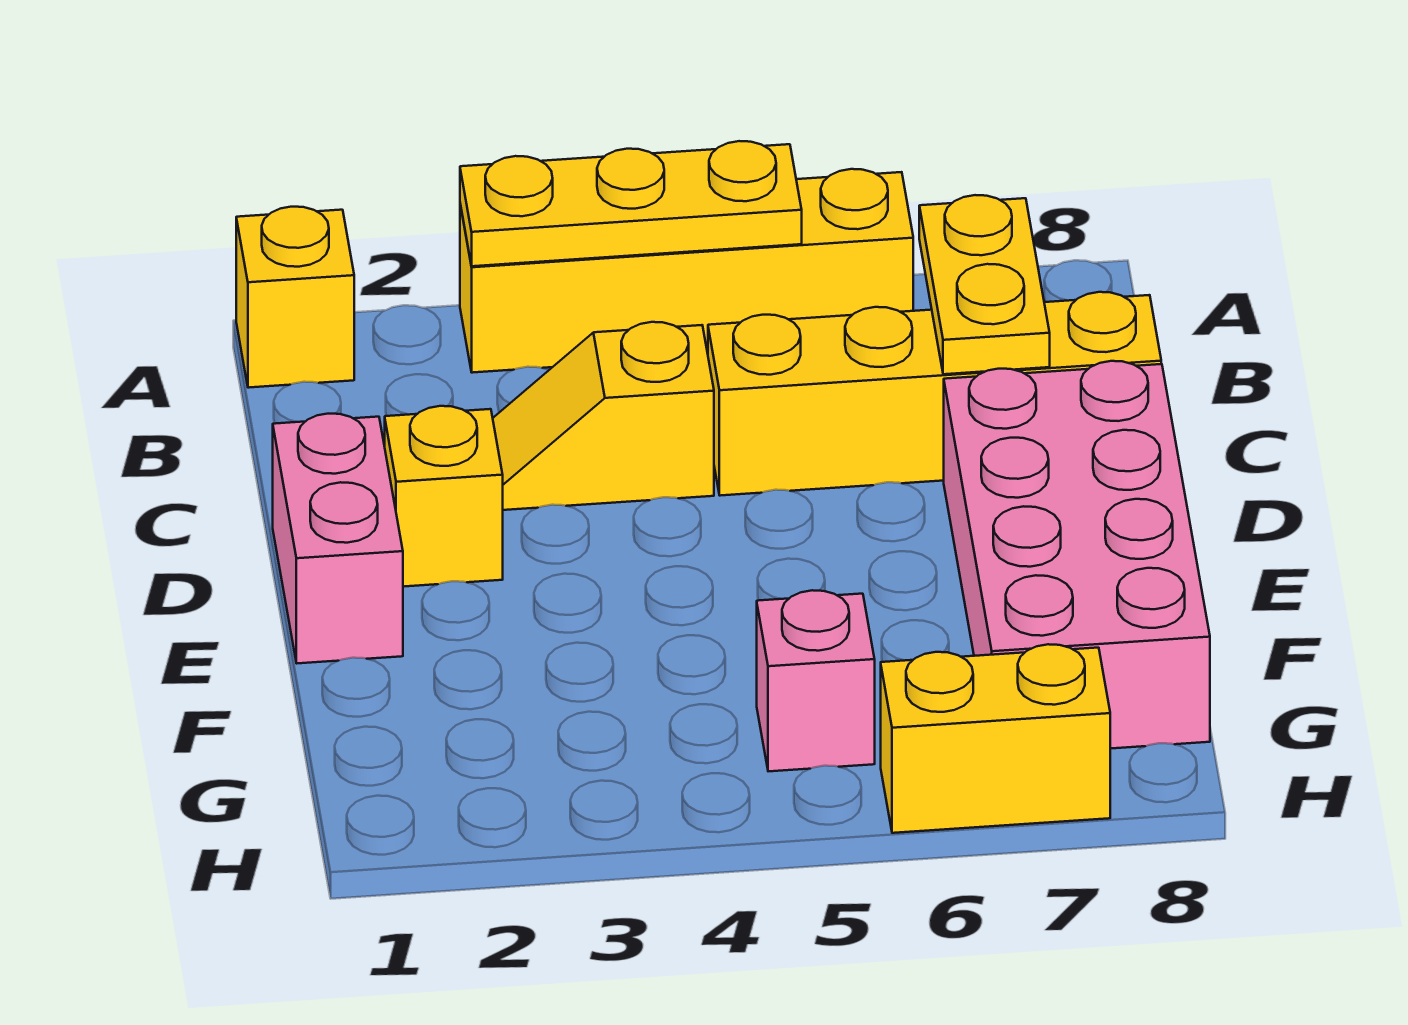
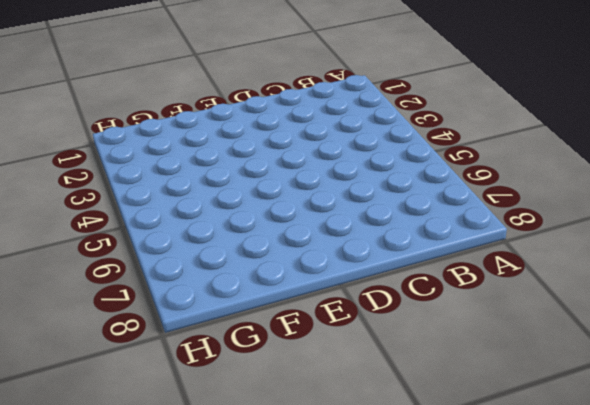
none -> yellow brick A1 level 1
none -> yellow brick A3:A6 level 1

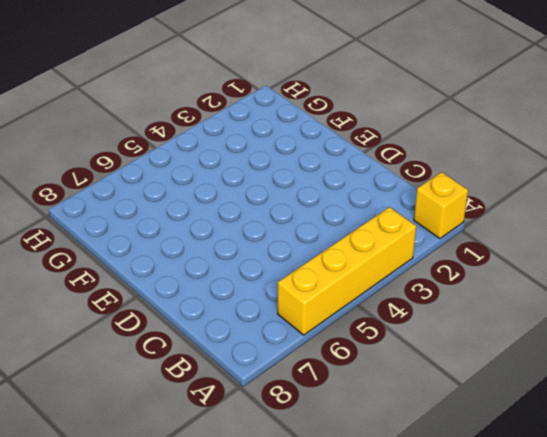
none -> yellow slope C3:C4 level 1 top 4
none -> yellow brick C5:C8 level 1

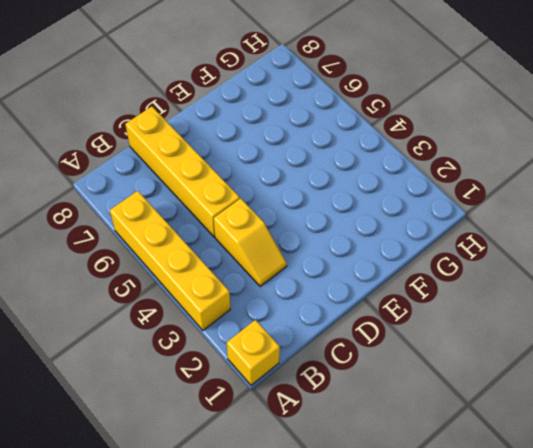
none -> pink brick D1:E1 level 1
none -> yellow brick D2 level 1

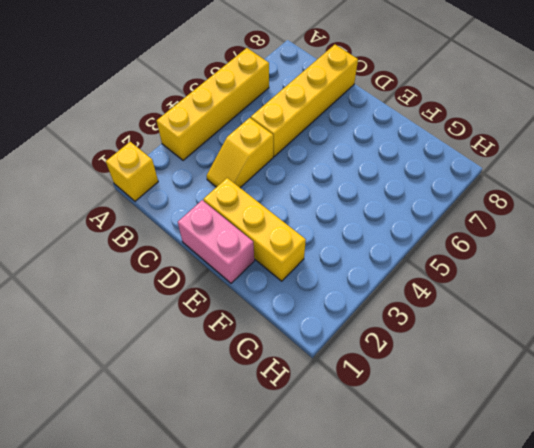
yellow brick D2:F2 level 1 -> yellow brick D2 level 1
none -> pink brick D7:G8 level 1
none -> pink brick G5 level 1

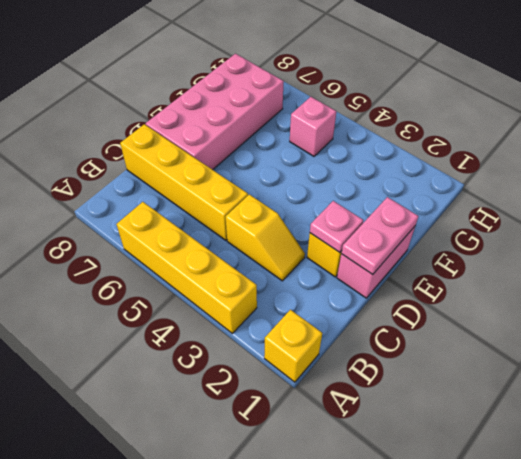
pink plate D1:E1 level 2 -> none
pink plate D2 level 2 -> none
none -> yellow brick H6:H7 level 1
none -> yellow plate A3:A5 level 2

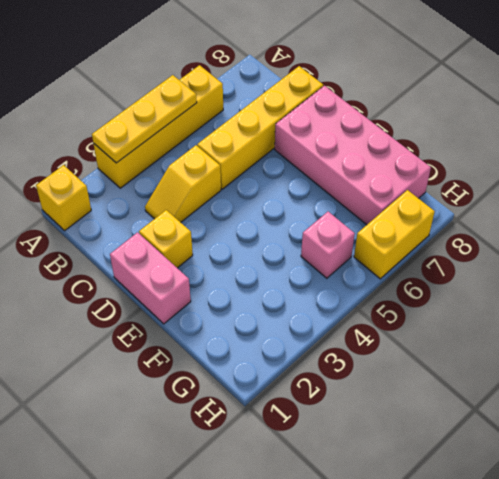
none -> yellow plate B7:C7 level 2

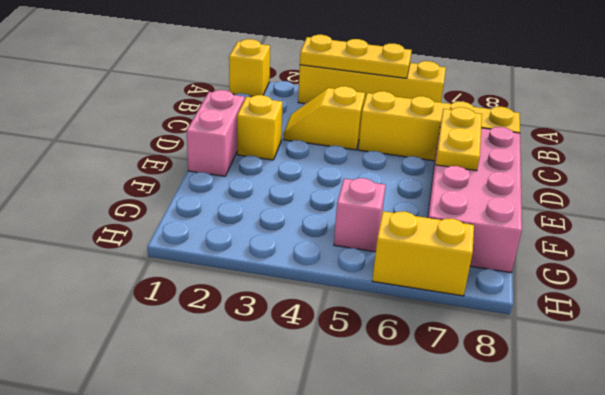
yellow plate D7:E7 level 2 -> yellow plate B7:C7 level 2

